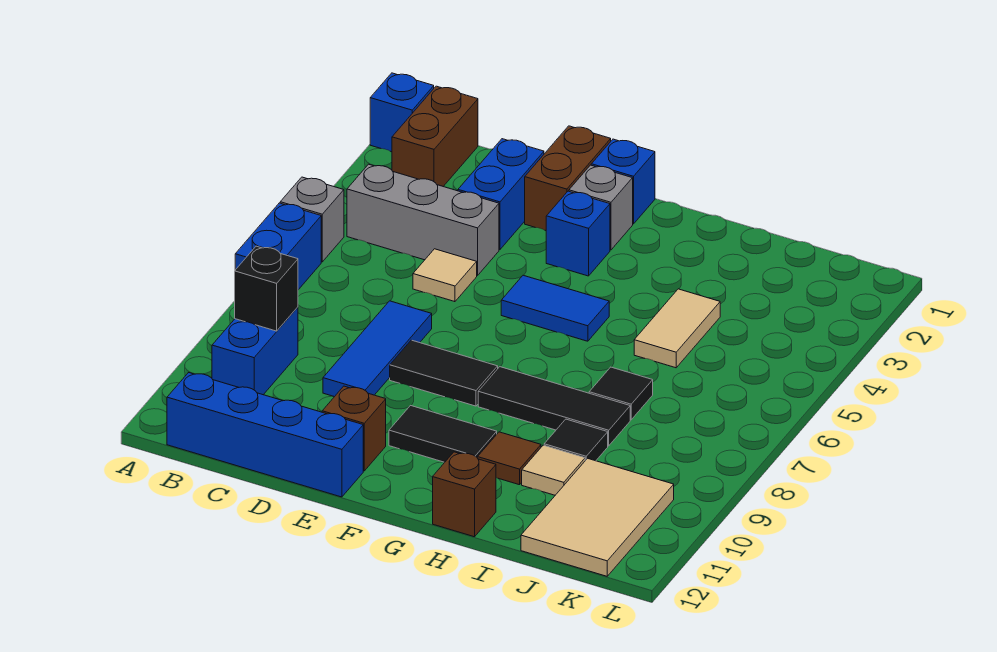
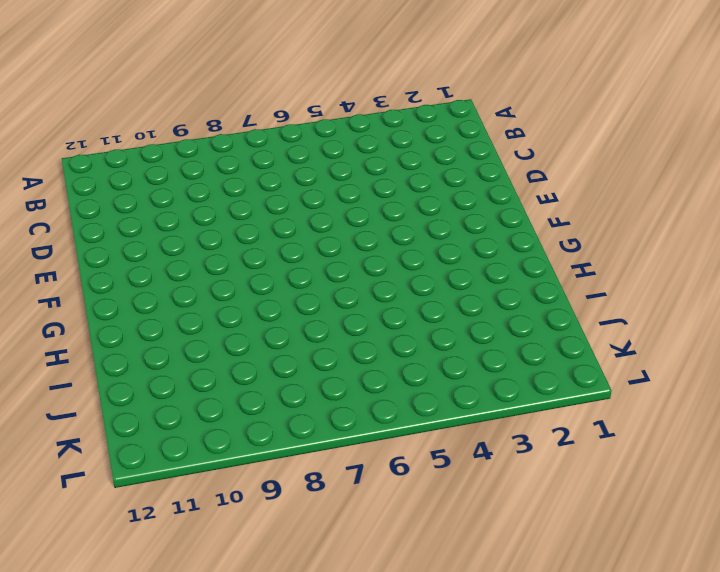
none -> blue brick A1 level 1
none -> grey brick A5 level 1
none -> blue brick A6:A7 level 1

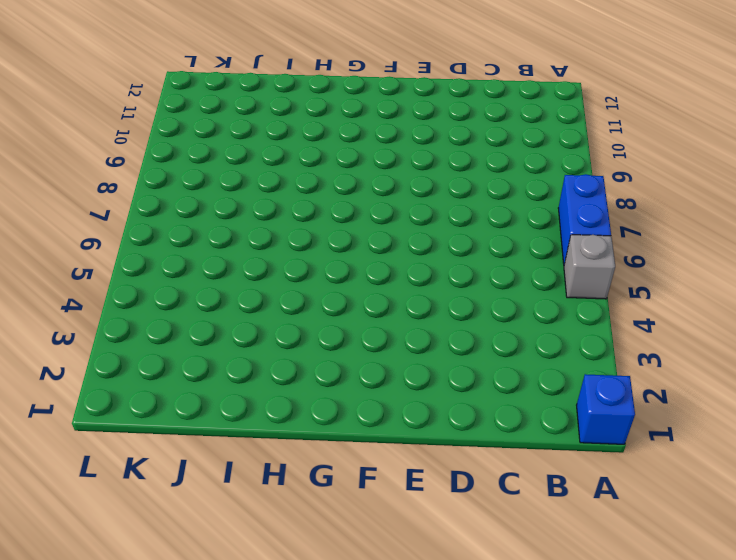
none -> brown brick B1:B2 level 1
none -> grey brick B4:D4 level 1
none -> blue brick B9:B10 level 1

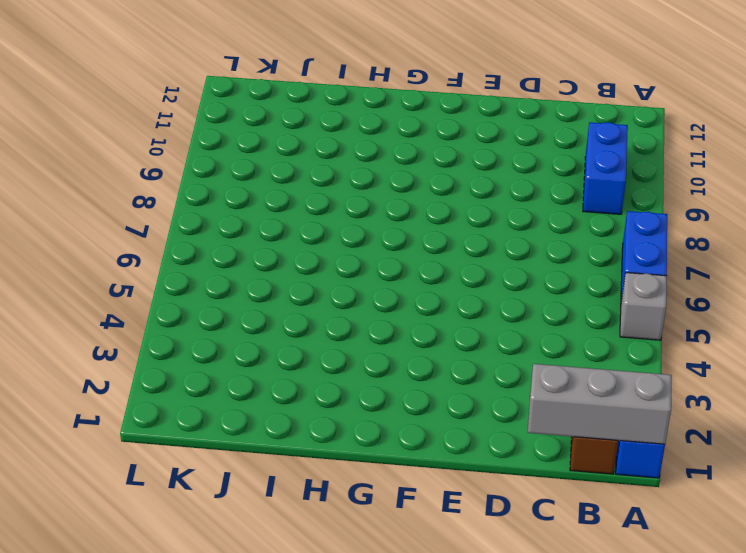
grey brick A1:C1 level 2 -> grey brick B4:D4 level 1
none -> blue brick B12:E12 level 1
none -> blue brick D2:D3 level 1
none -> tan tile D5 level 1

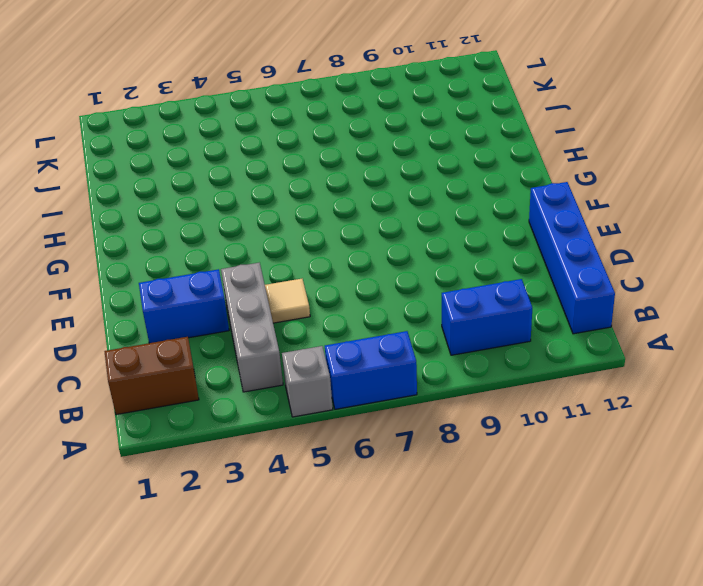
none -> blue brick A1 level 1
none -> blue tile D7:D9 level 1
none -> brown brick E1:E2 level 1

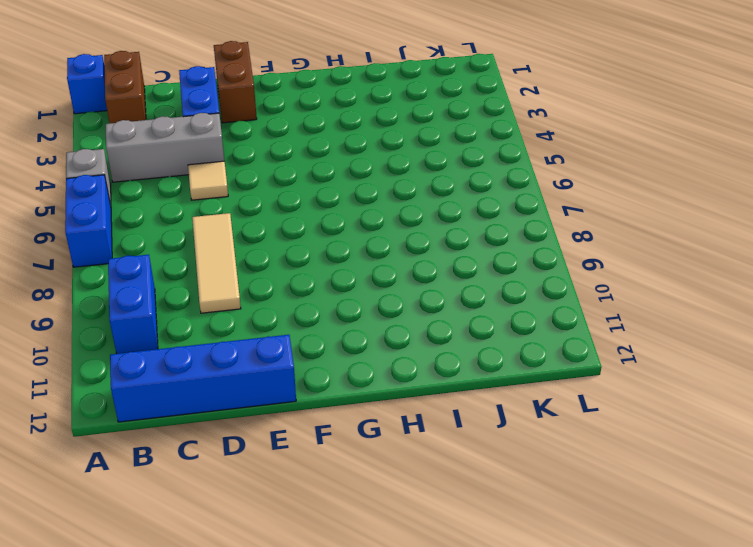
tan tile D7:D9 level 1 -> blue tile D7:D9 level 1
none -> black tile E8:F8 level 1
none -> brown brick E11 level 1
none -> blue brick F1 level 1

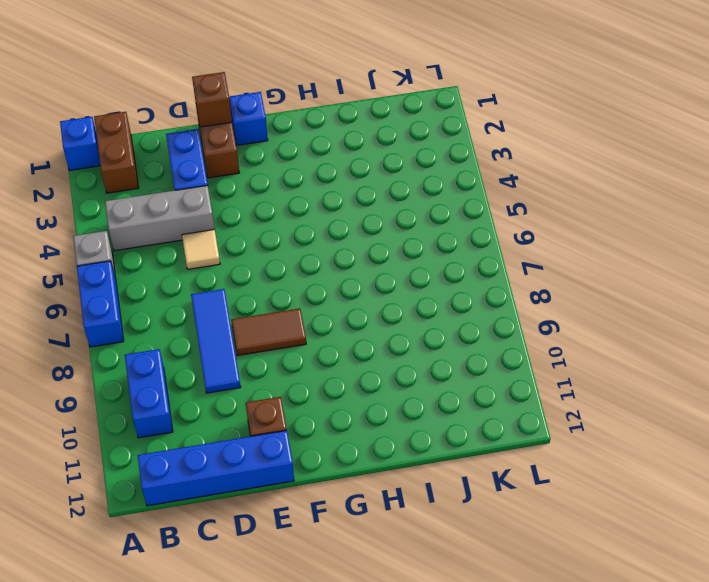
brown brick E1 level 2 -> brown brick H12 level 1
brown tile E8:F8 level 1 -> black tile E8:F8 level 1
none -> grey brick F2 level 1
none -> blue brick F3 level 1
none -> blue tile F5:G5 level 1

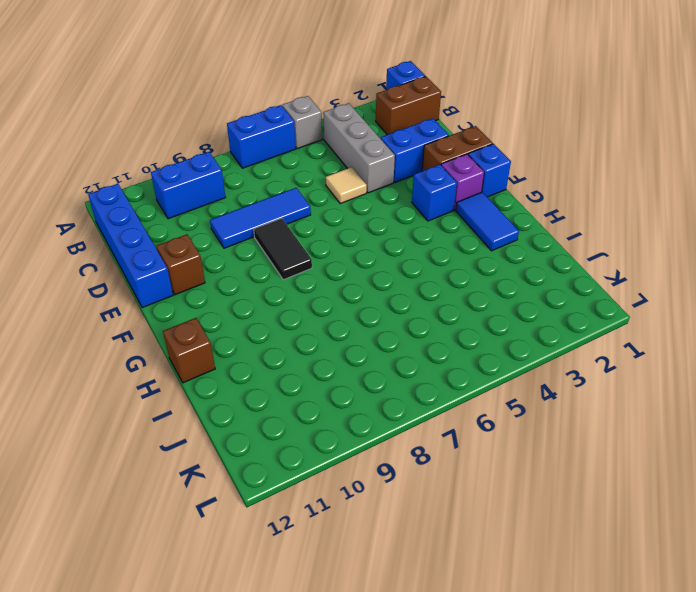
purple brick F2 level 1 -> grey brick F2 level 1
blue tile G2:H2 level 1 -> blue tile F5:G5 level 1
none -> black tile F10:G10 level 1
none -> black tile G8:I8 level 1
none -> brown tile H10 level 1

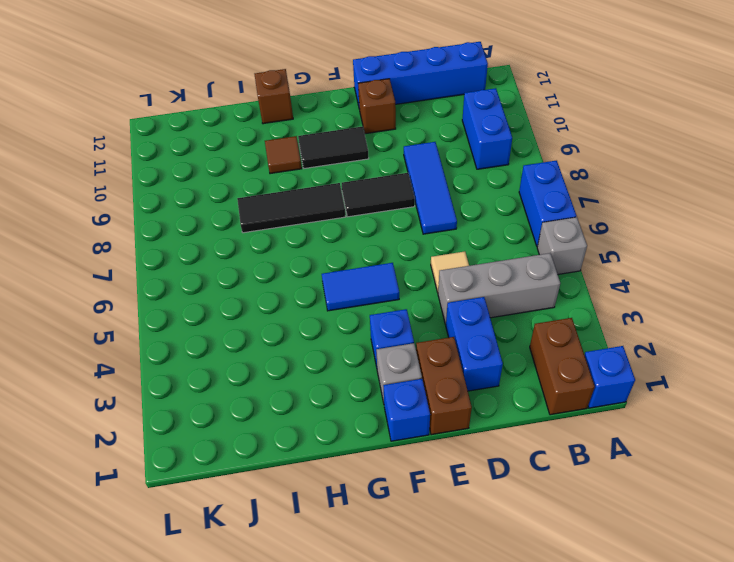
none -> tan tile I4:I5 level 1
none -> black tile I7 level 1
none -> black tile I9 level 1

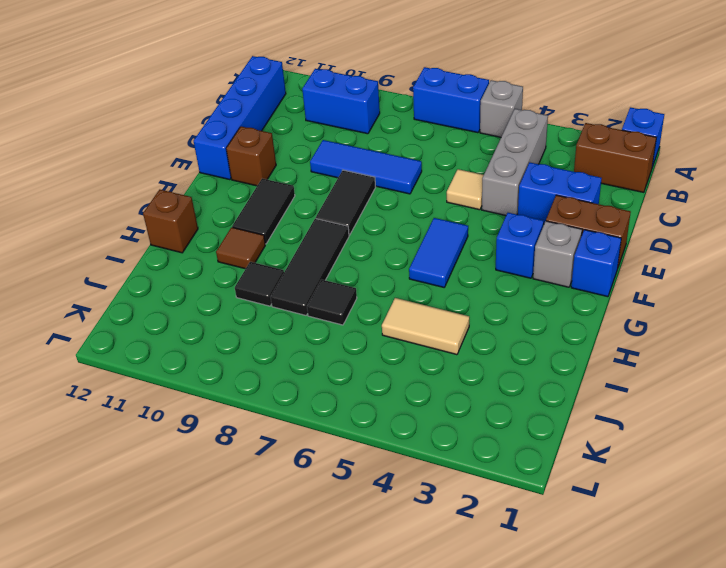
none -> tan tile I10 level 1
none -> tan tile J10:K12 level 1
none -> black brick B9 level 2

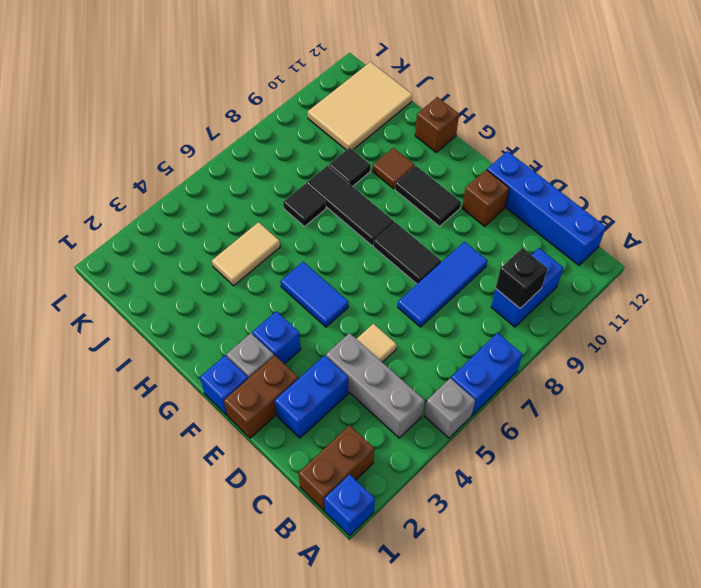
none -> tan tile I10 level 1

